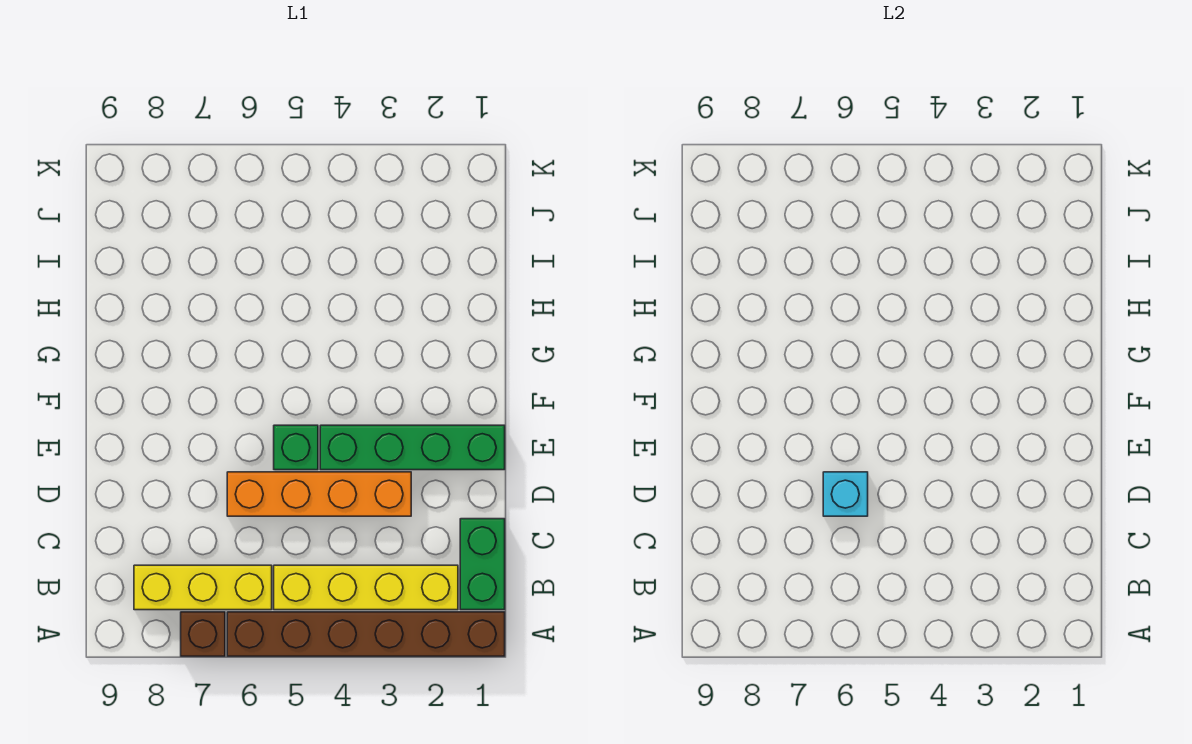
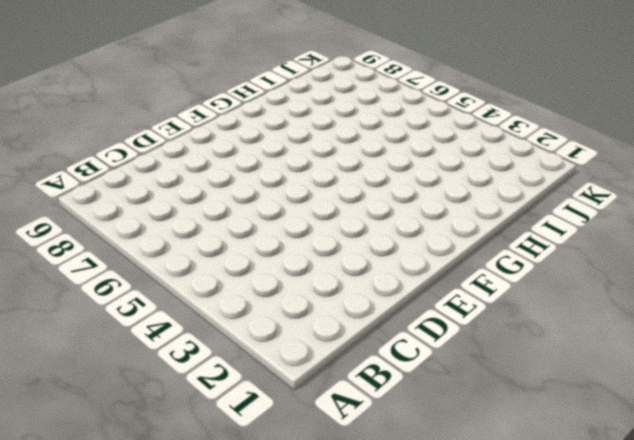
none -> brown brick A1:A6 level 1
none -> brown brick A7 level 1

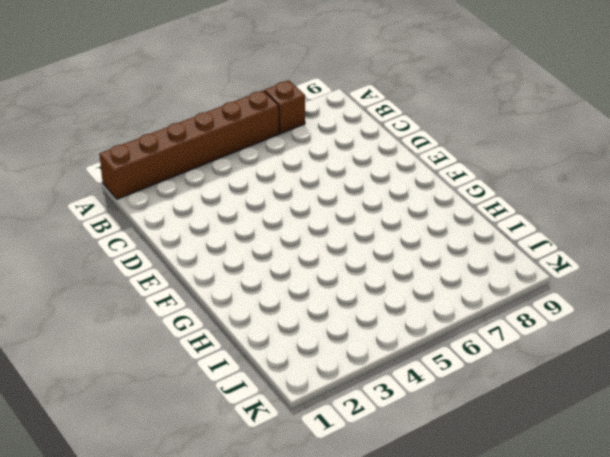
none -> green brick B1:C1 level 1
none -> yellow brick B2:B5 level 1

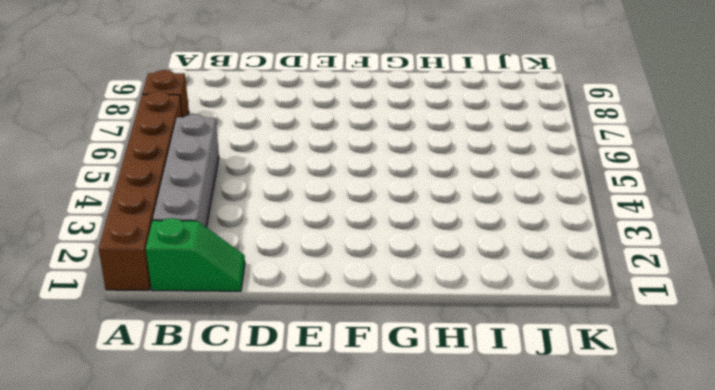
green slope B1:C1 level 1 top B -> green brick B1:C1 level 1
grey brick B2:B5 level 1 -> yellow brick B2:B5 level 1
none -> yellow brick B6:B8 level 1
none -> orange brick D3:D6 level 1

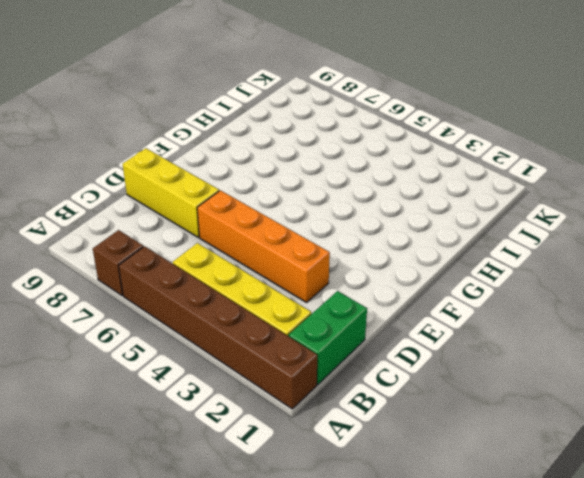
yellow brick D7:D9 level 1 -> yellow brick B6:B8 level 1
none -> green brick E1:E4 level 1
none -> green brick E5 level 1

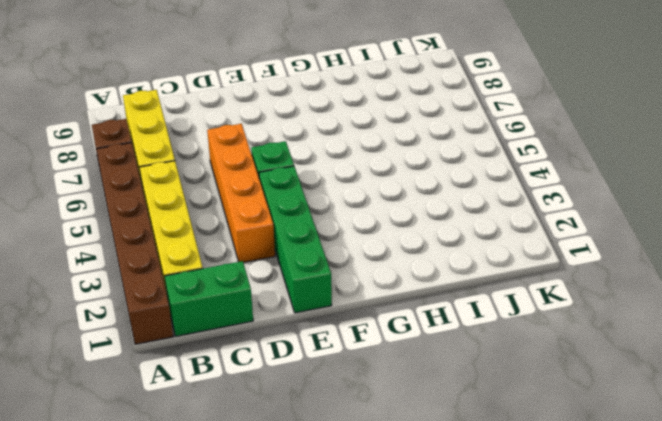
none -> cyan brick D6 level 2

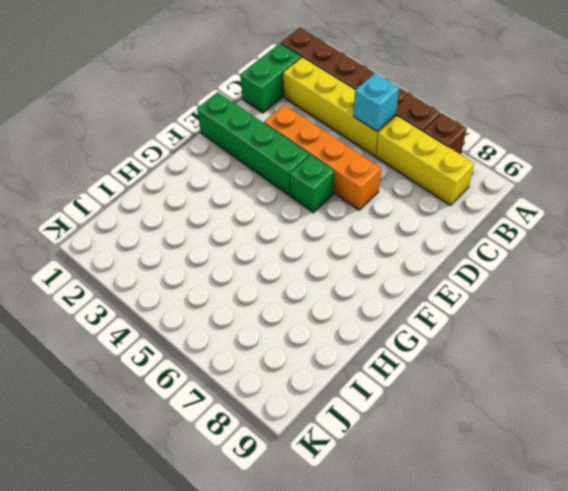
cyan brick B5 level 2 -> cyan brick D6 level 2

